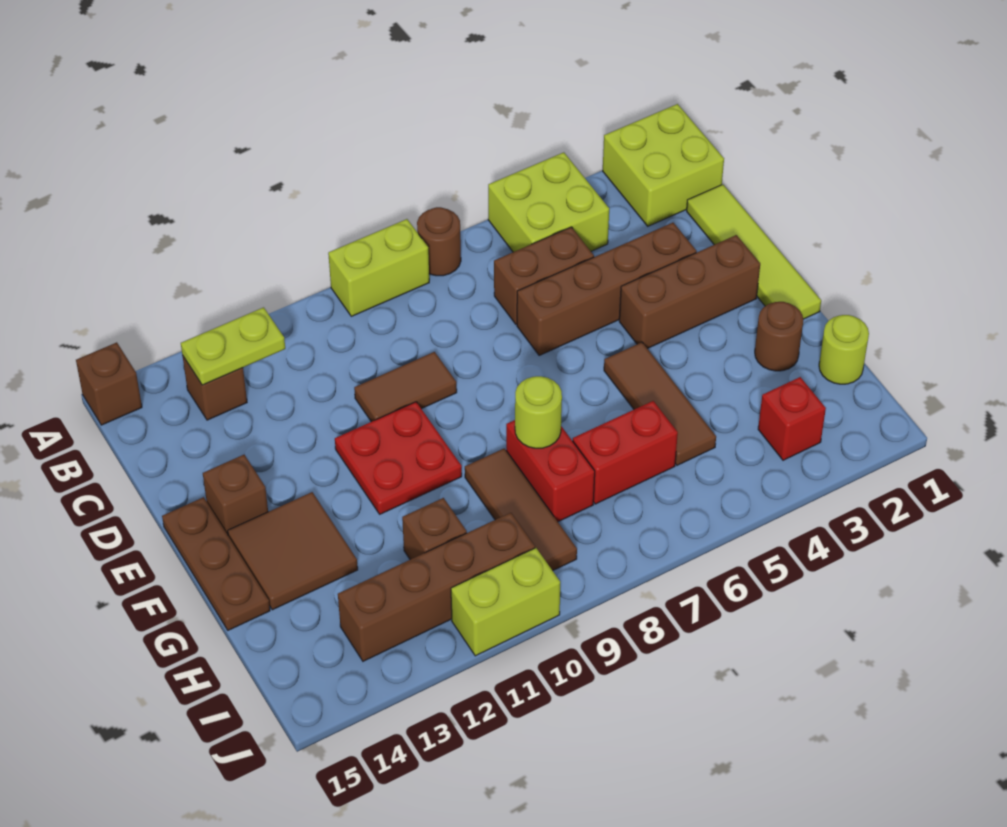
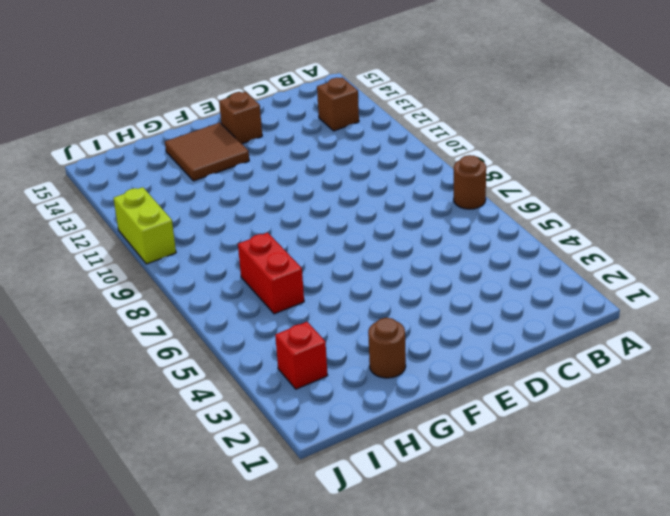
none -> lime brick A1:B2 level 1
none -> lime brick A4:B5 level 1
none -> lime brick A8:A9 level 1

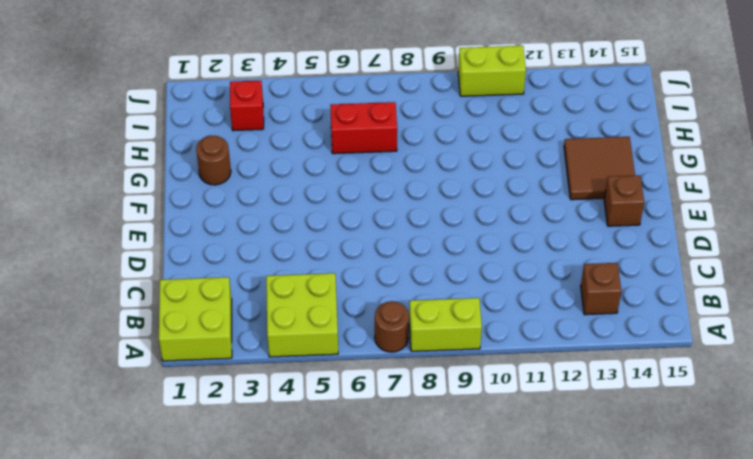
none -> brown brick A15 level 1
none -> lime tile C1:F1 level 1
none -> brown brick C5:C6 level 1

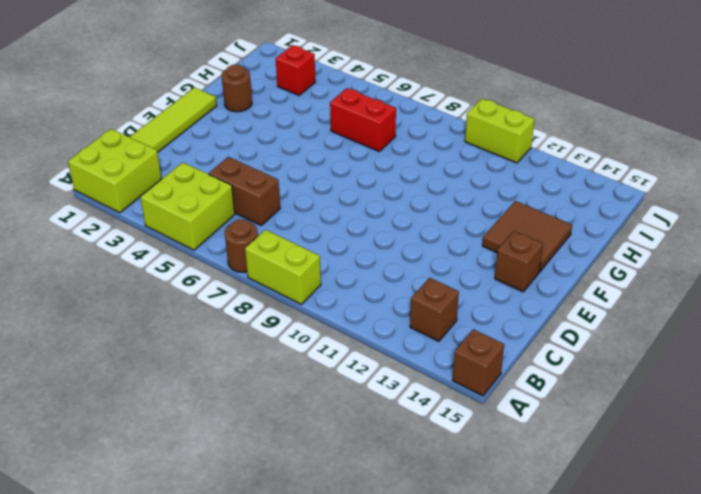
none -> brown brick D3:D6 level 1
none -> brown tile D9:D10 level 1
none -> brown brick E2:E4 level 1

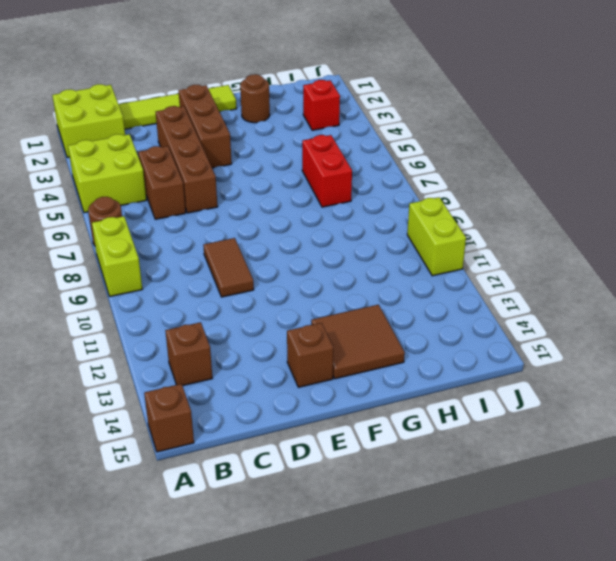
none -> red plate E10:F11 level 1
none -> brown plate E15:G15 level 1
none -> brown tile F5:H5 level 1

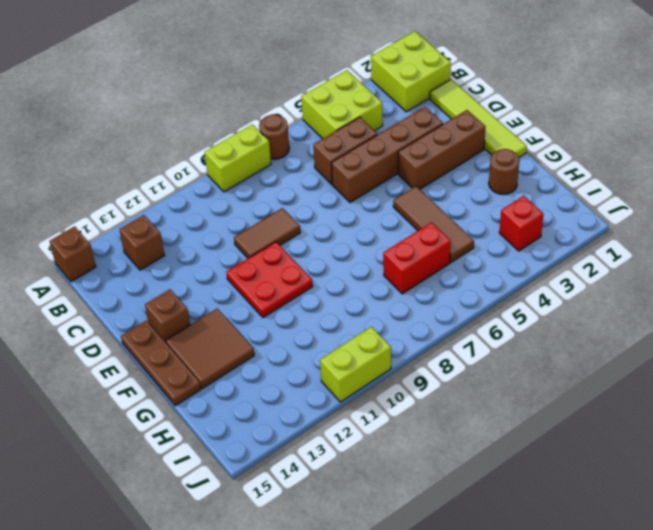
none -> red brick G8:H8 level 1
none -> brown tile G9:I9 level 1
none -> lime round brick H1 level 1

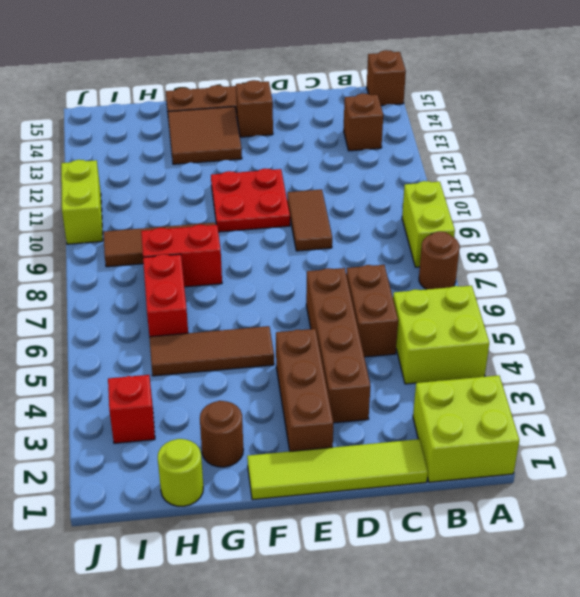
none -> brown brick H11 level 1
none -> brown brick I10:I13 level 1
none -> lime plate B12:B13 level 2

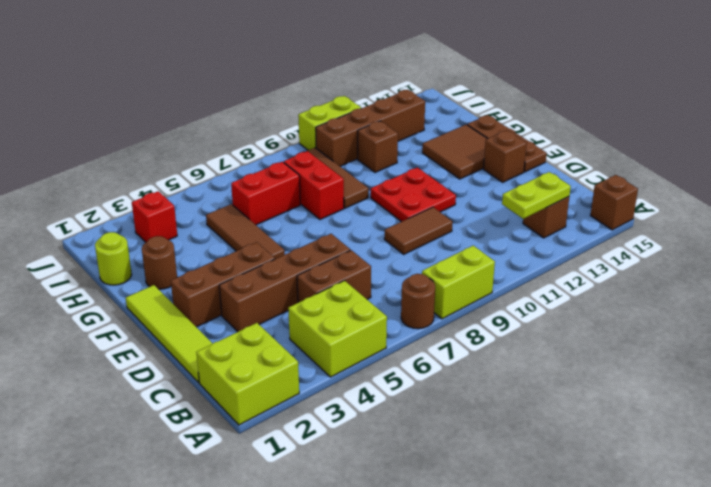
none -> lime round brick G8 level 2

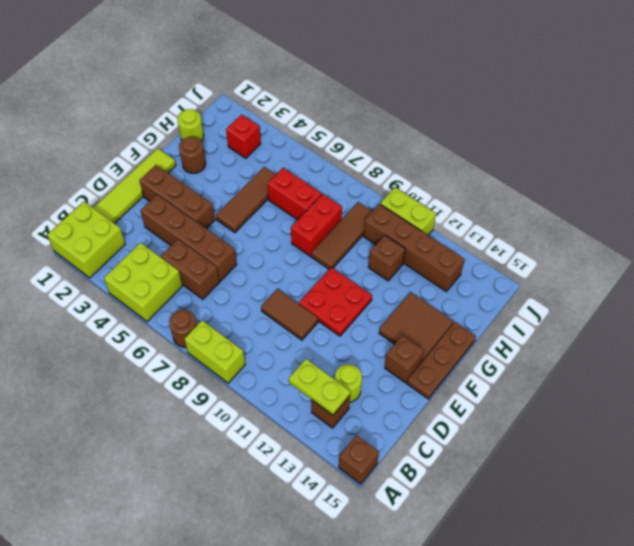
lime round brick C13 level 1 -> lime round brick G8 level 2

